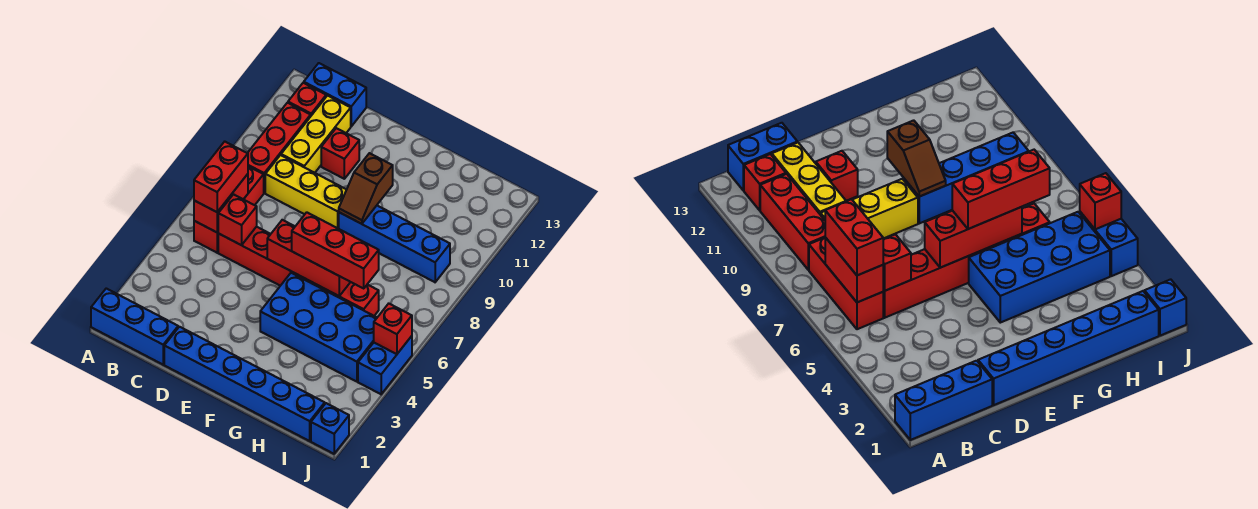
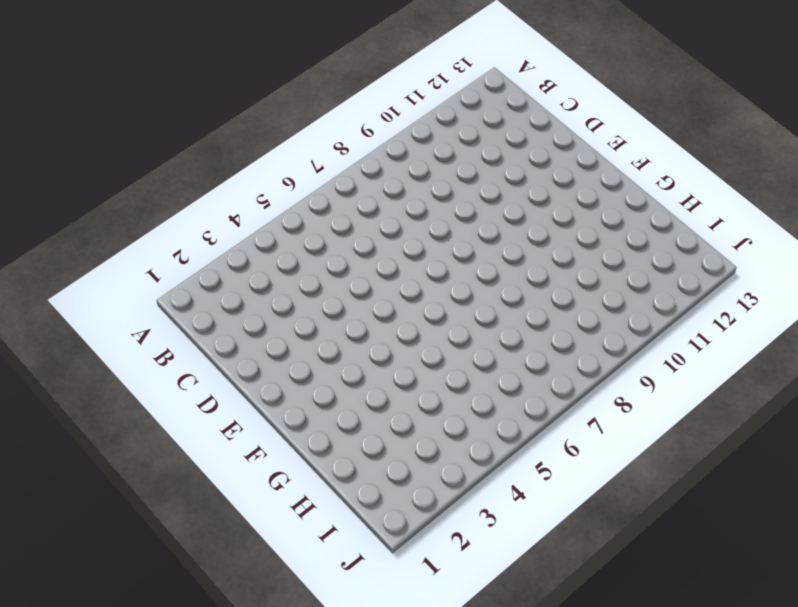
none -> blue brick A1:C1 level 1
none -> red brick B6:B8 level 1
none -> red brick B9:B11 level 1

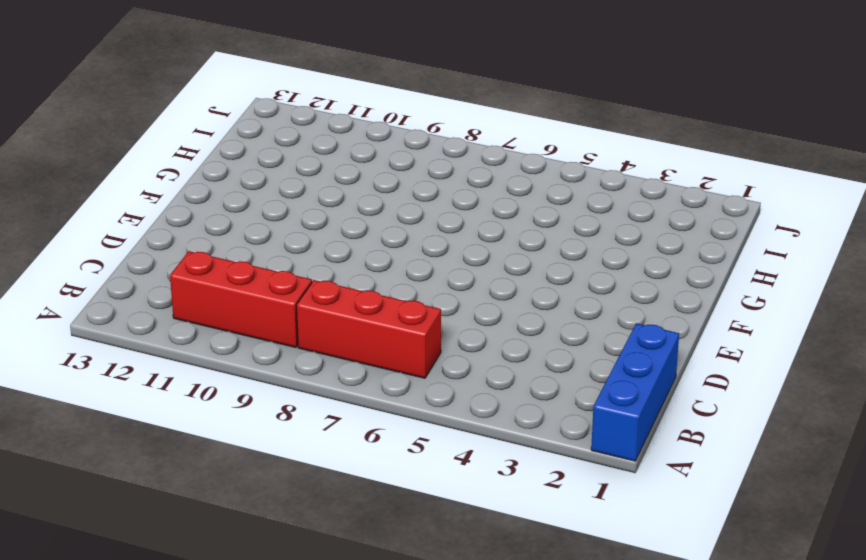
none -> red brick B12 level 1
none -> blue brick B13:C13 level 1
none -> red brick C6:H6 level 1

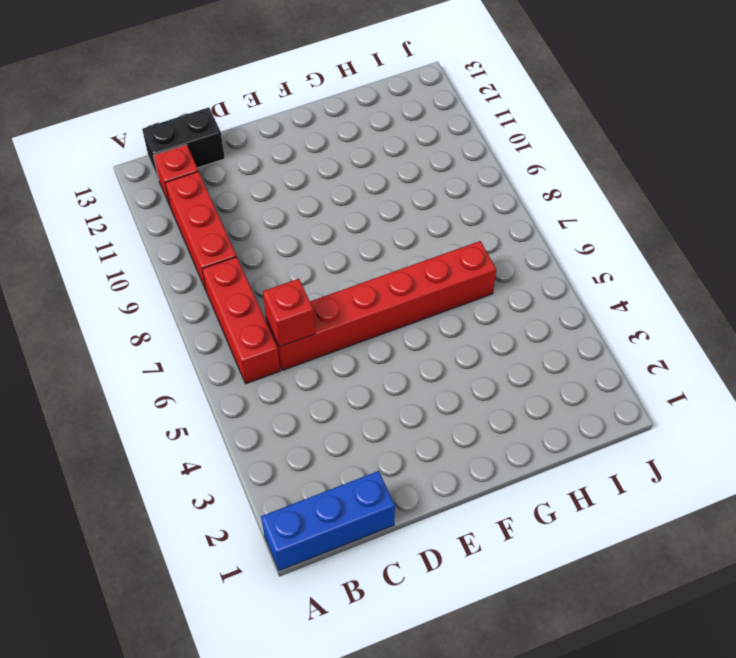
black brick B13:C13 level 1 -> blue brick B13:C13 level 1
none -> yellow brick C9:E9 level 1
none -> yellow brick C10:C12 level 1
none -> blue brick D1:I1 level 1

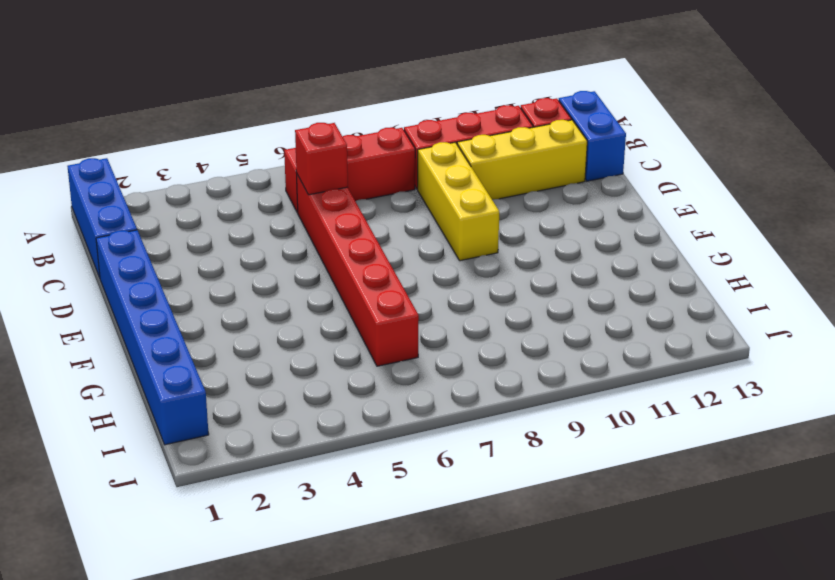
none -> red brick D11 level 1
none -> blue brick F4:I5 level 1
none -> blue brick F9:I9 level 1

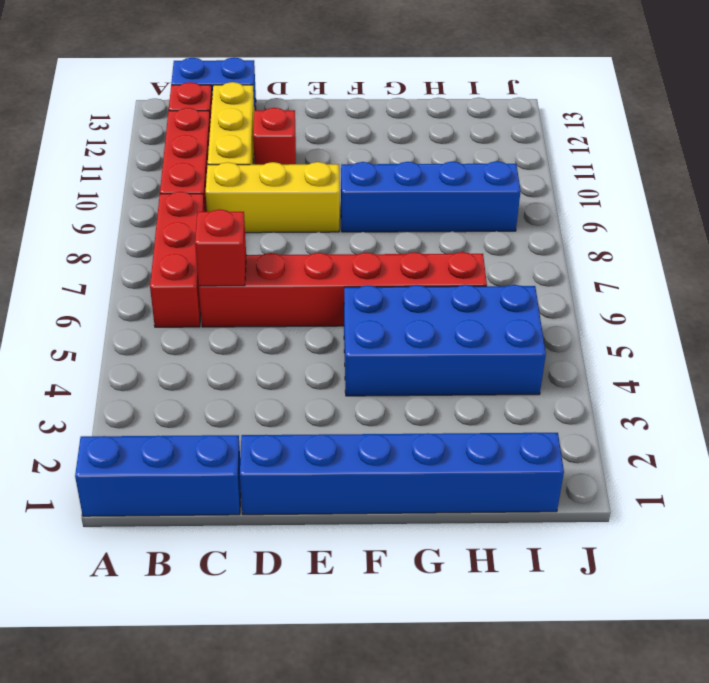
none -> blue brick J1 level 1
none -> blue brick J4:J5 level 1
none -> red brick B6:B7 level 2

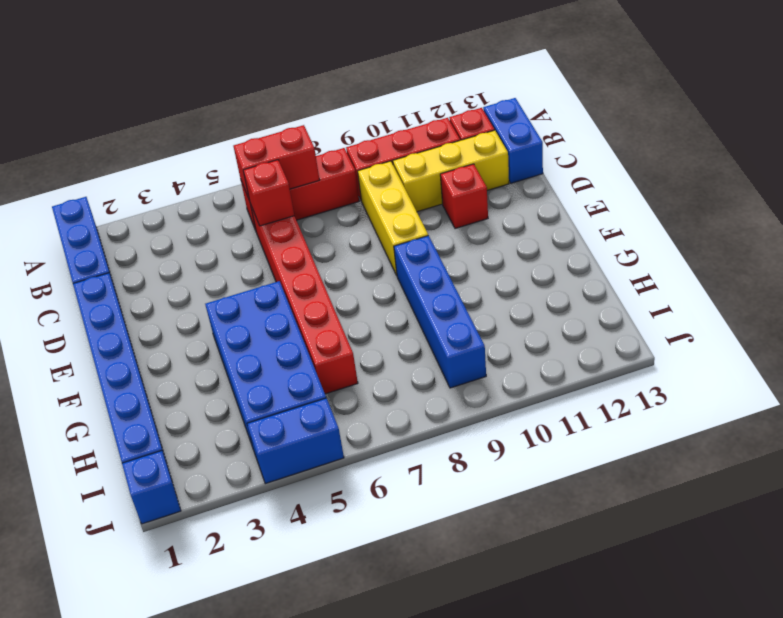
none -> red brick E6:G6 level 2
none -> brown slope F9:F10 level 2 top 10
none -> red brick J5 level 2

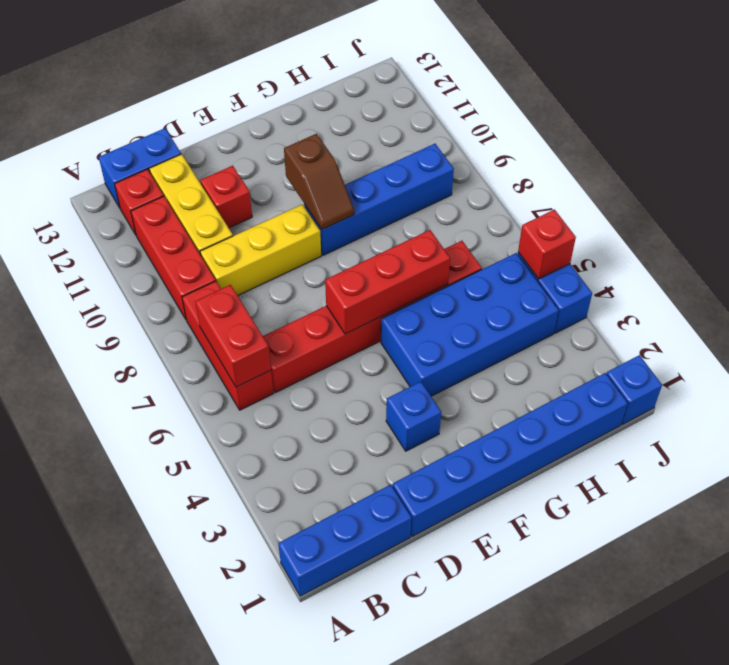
blue brick E3 level 1 -> none
none -> red brick C6 level 2
none -> red brick B6:B7 level 3
none -> red brick F6:H6 level 3

